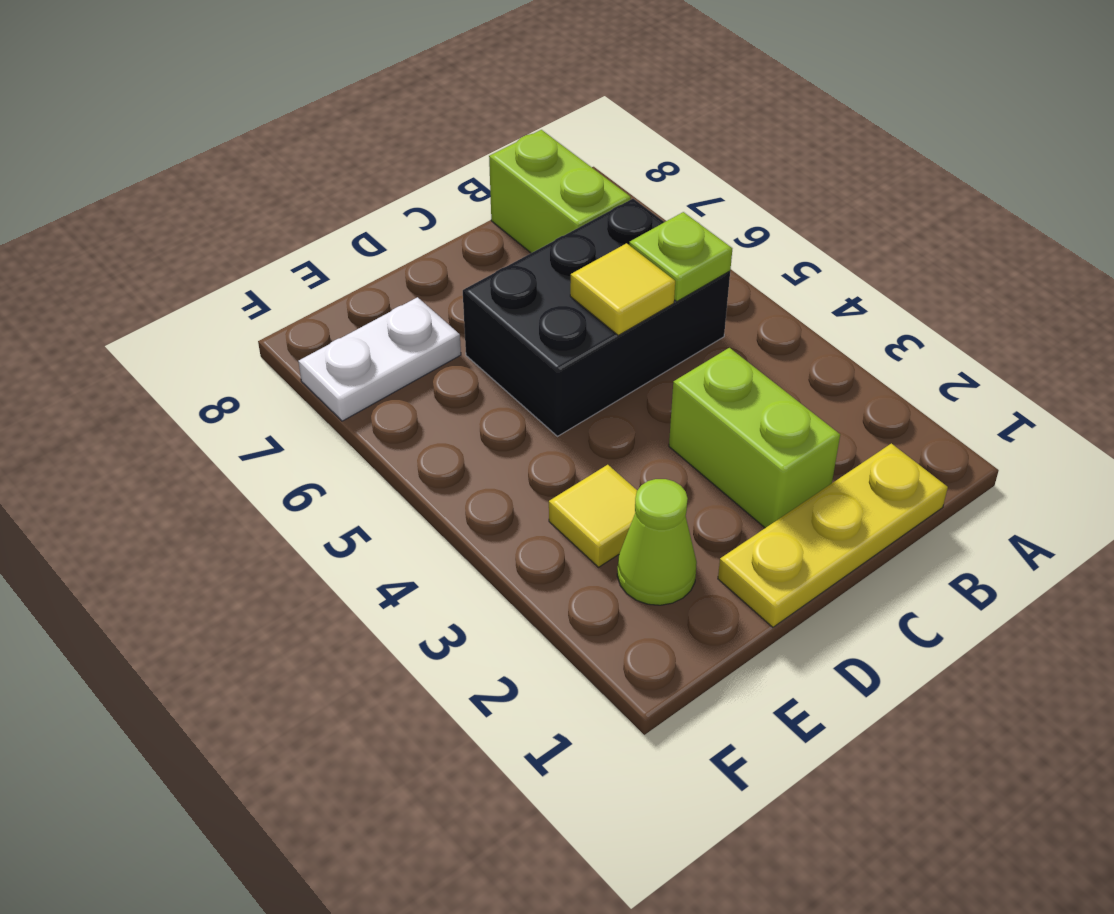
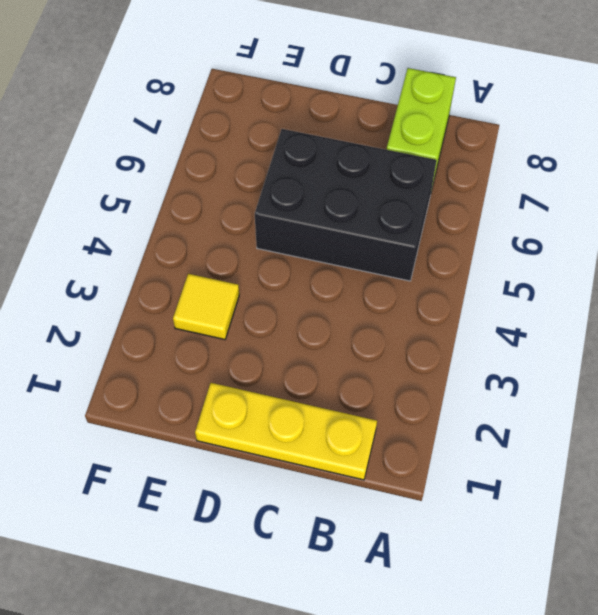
none -> lime brick C2:C3 level 1
none -> lime cone E2 level 1

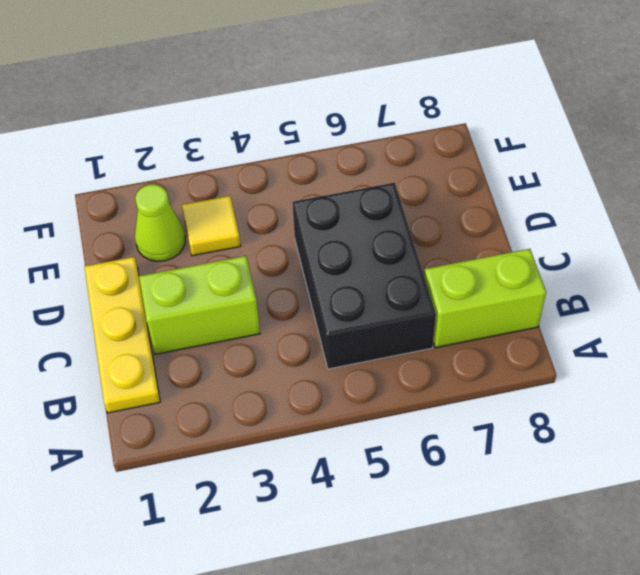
none -> white plate E7:F7 level 1
none -> lime plate B5 level 2

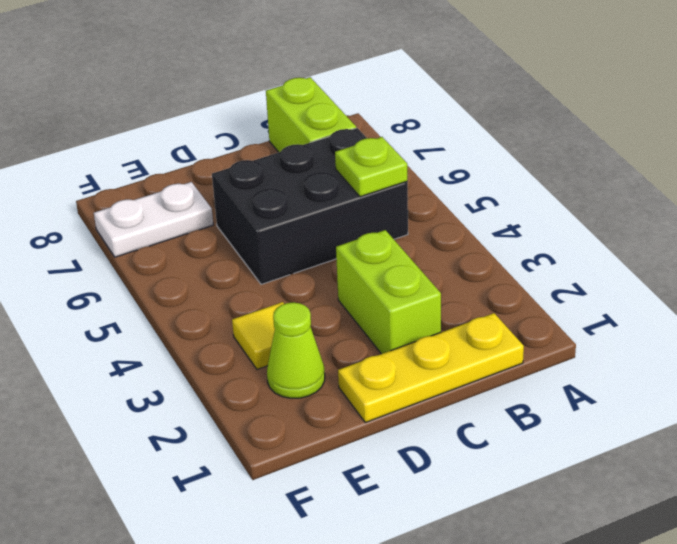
none -> yellow tile C5 level 2

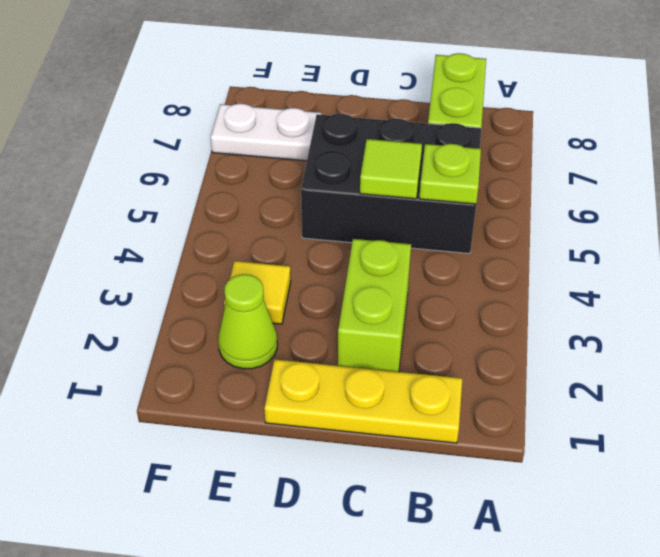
lime tile C5 level 2 -> yellow tile C5 level 2

